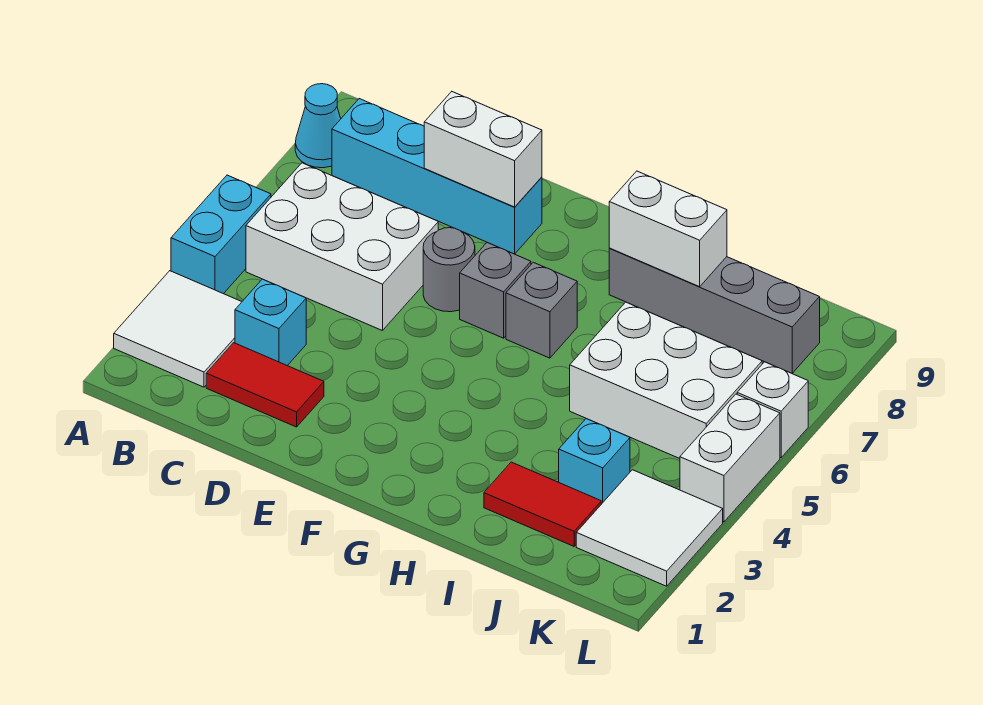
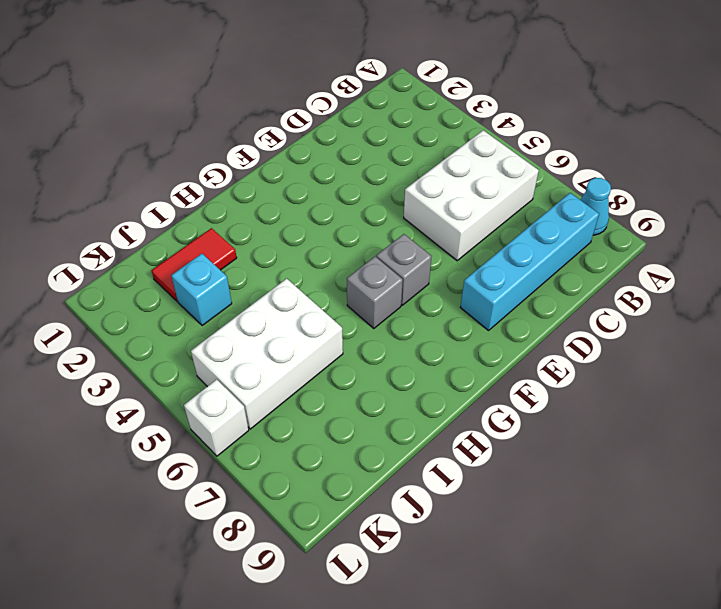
none -> white tile A2:B3 level 1
none -> cyan brick A4:A5 level 1
none -> red tile C2:D2 level 1

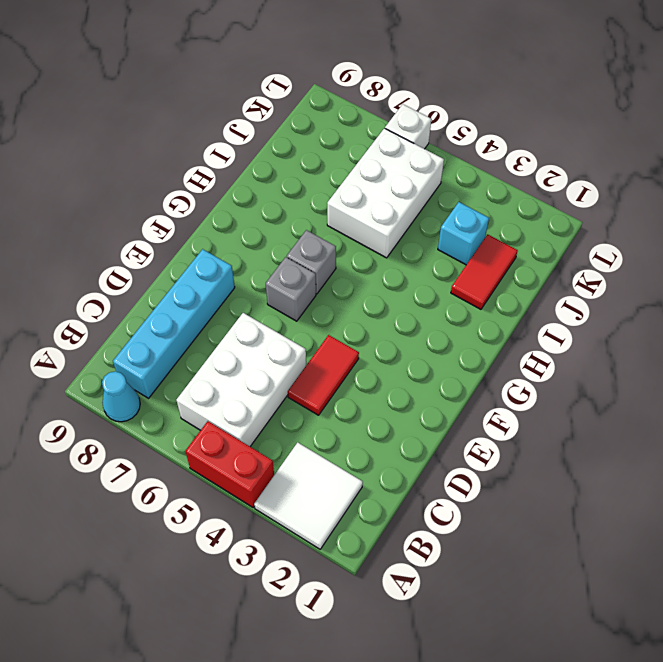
red brick A4:A5 level 1 -> cyan brick A4:A5 level 1
red tile D4:E4 level 1 -> red tile C2:D2 level 1
none -> cyan brick C3 level 1
none -> grey round brick E6 level 1
none -> grey brick H8:K8 level 1

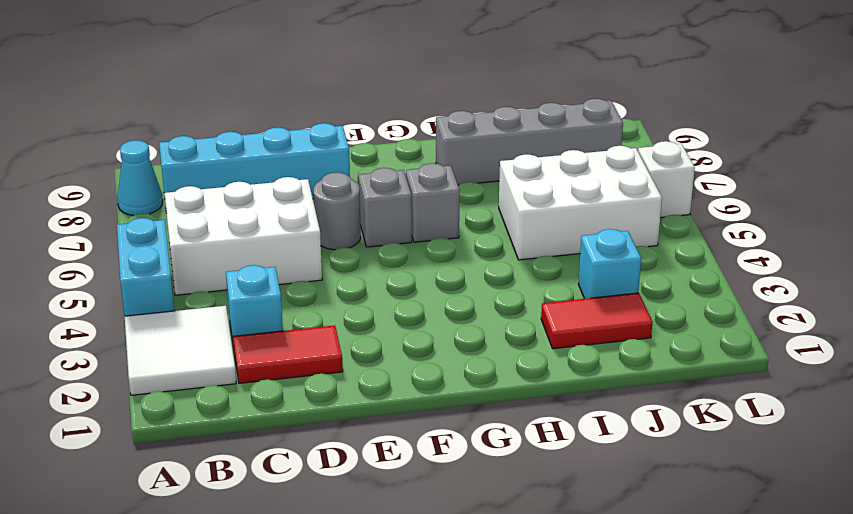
none -> white tile K2:L3 level 1
none -> white brick L4:L5 level 1
none -> white brick D8:E8 level 2

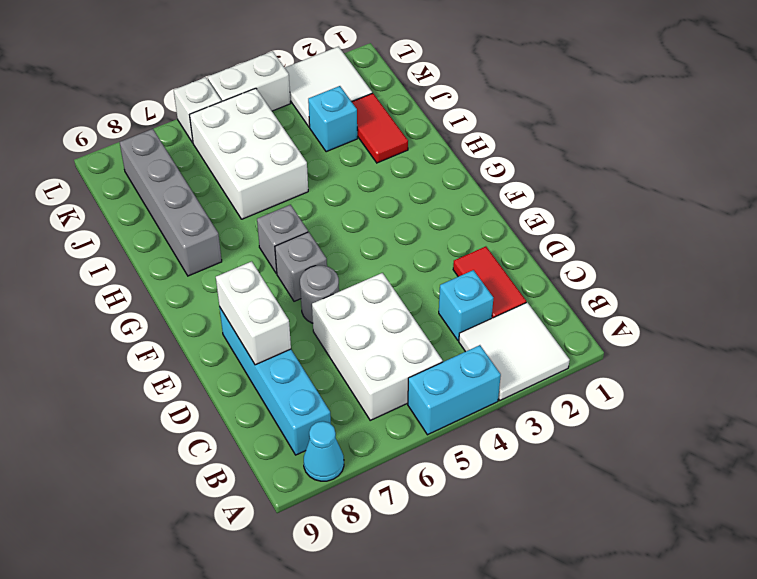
none -> white brick H8:I8 level 2

